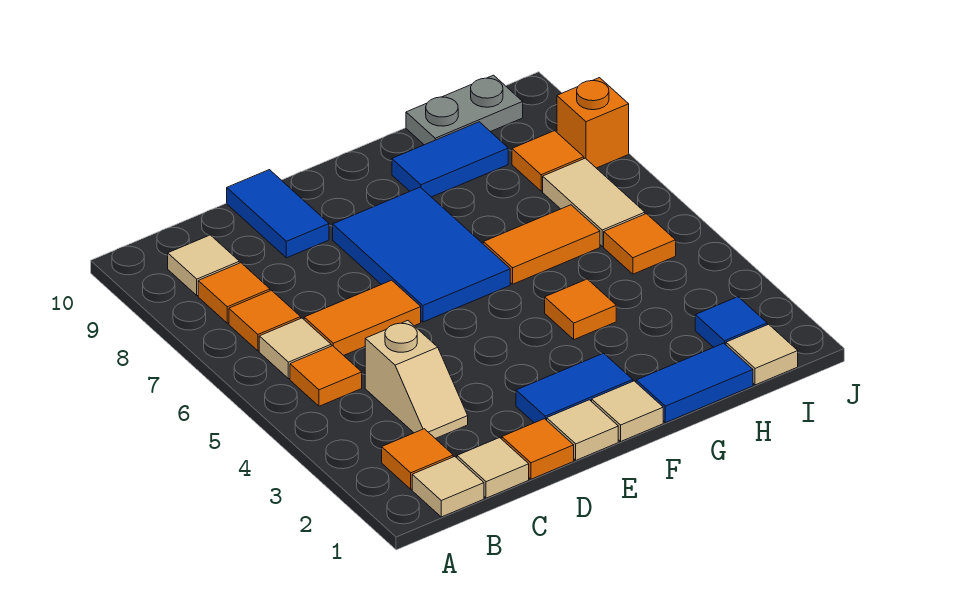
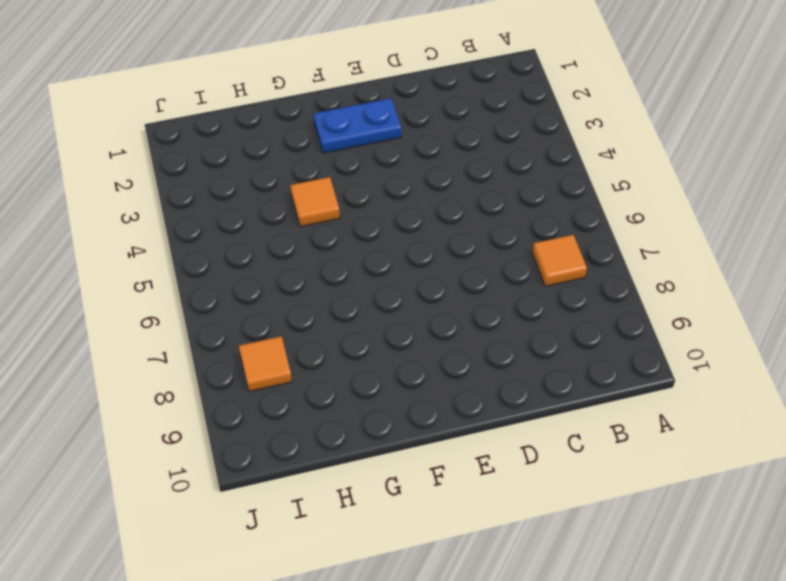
blue plate E2:F2 level 1 -> blue tile E2:F2 level 1
none -> tan tile B1 level 1
none -> orange tile B2 level 1
none -> orange tile B5 level 1

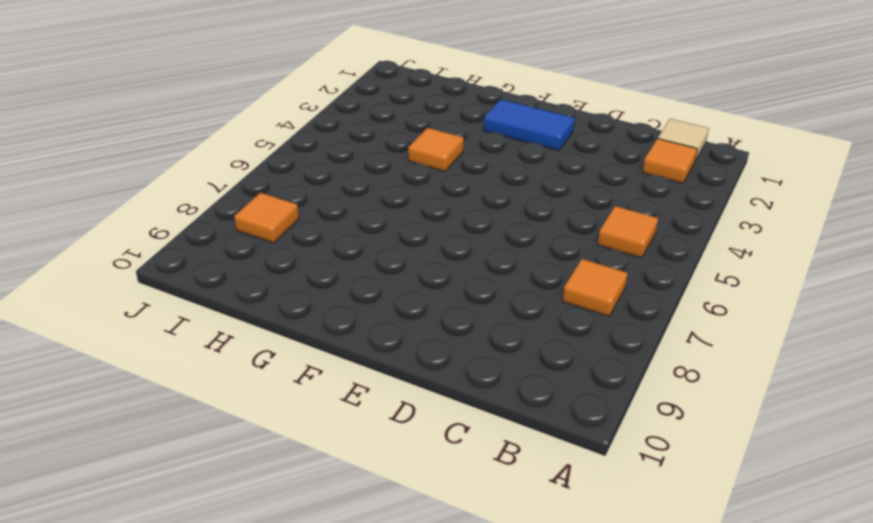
none -> tan tile B6 level 1
none -> orange tile B8 level 1
none -> tan tile B9 level 1

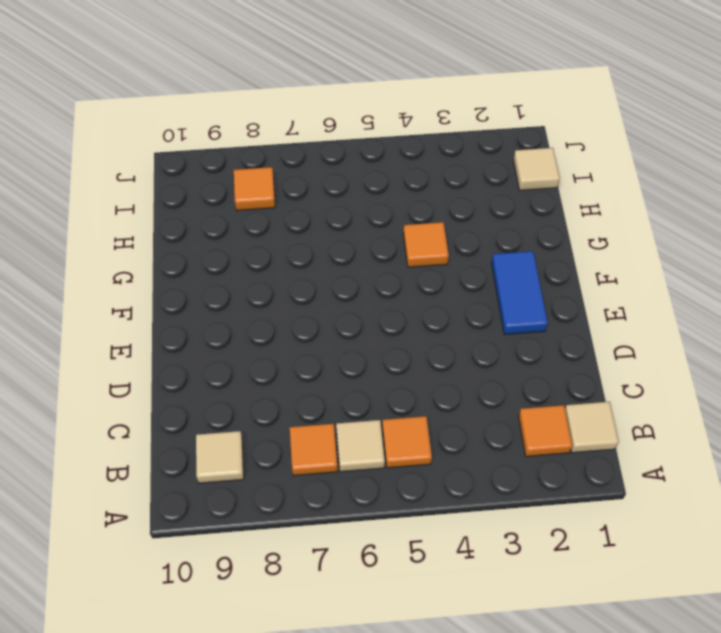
none -> orange tile B8 level 1
none -> tan tile C1 level 1
none -> tan slope C3:C4 level 1 top 4

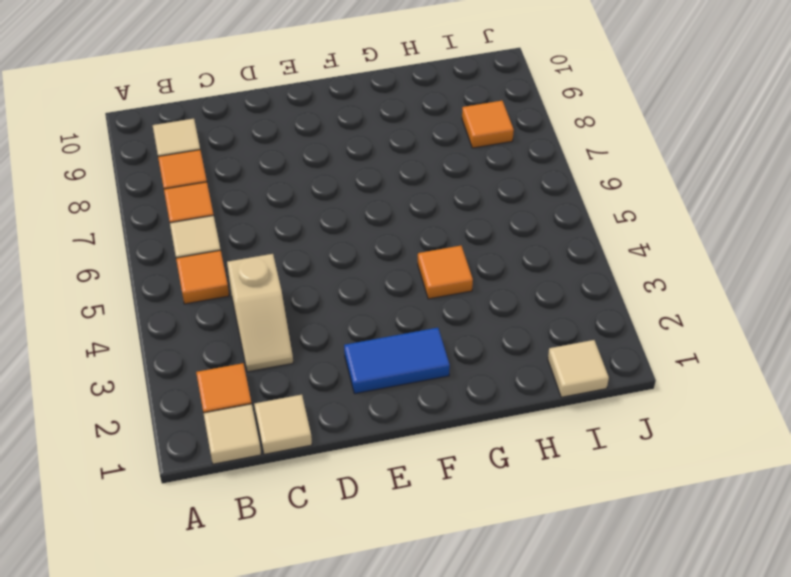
none -> orange tile C6:D6 level 1
none -> orange tile D1 level 1
none -> blue tile D9:D10 level 1

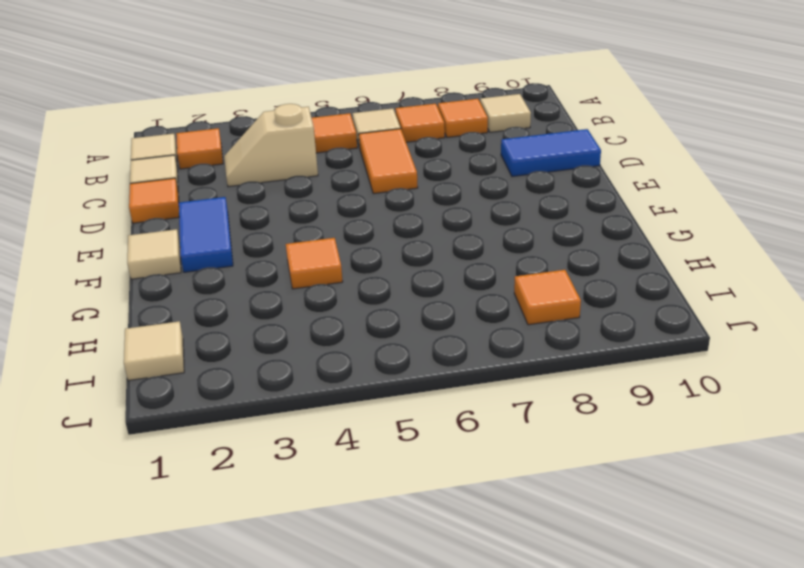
none -> tan tile E1 level 1
none -> blue tile E6:F8 level 1
none -> blue tile G1:H1 level 1

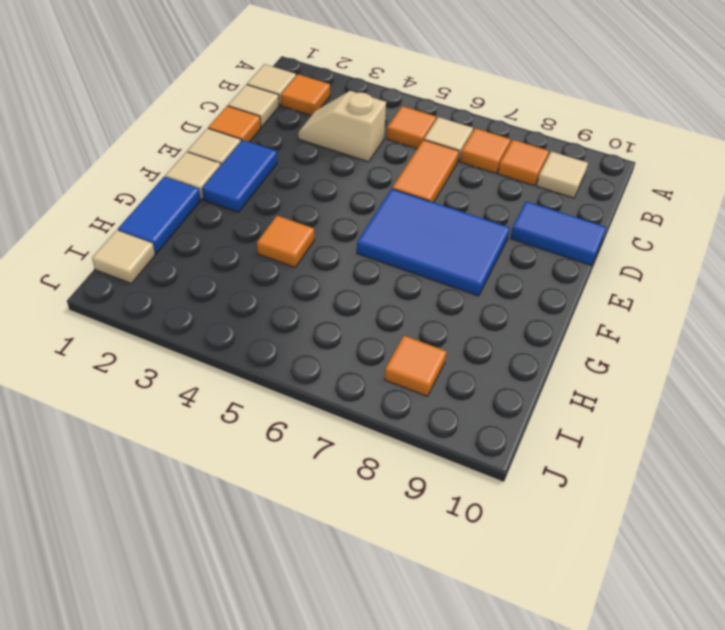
none -> orange tile G6:H6 level 1
none -> blue tile G9:H9 level 1
none -> grey plate H10:I10 level 1

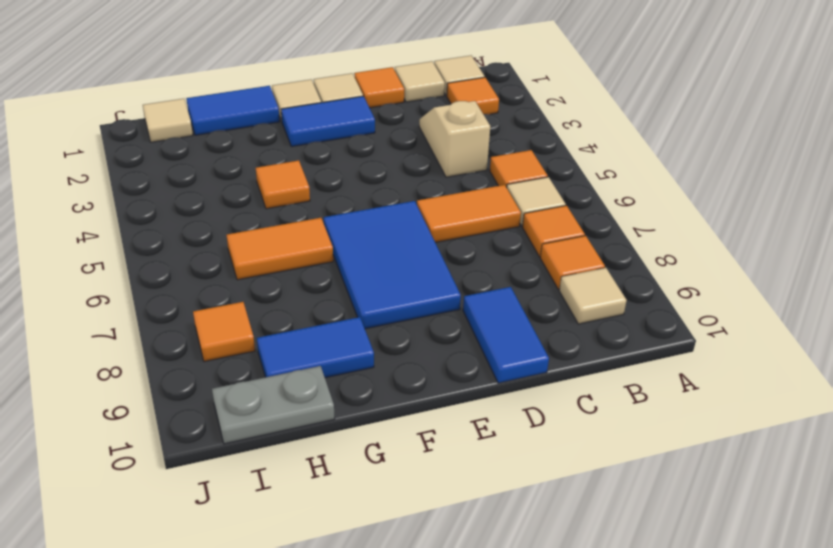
none -> blue tile I2 level 1
none -> orange tile I5 level 1
none -> tan tile I6:I7 level 1

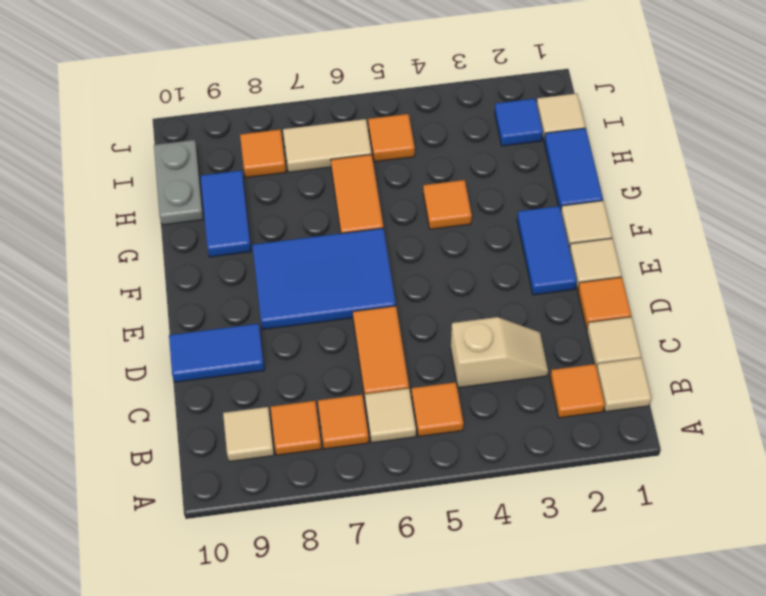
none -> orange brick J8 level 1

